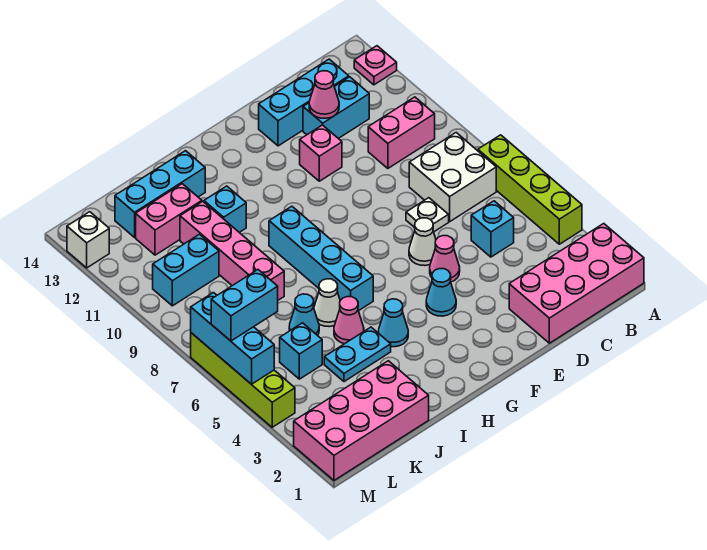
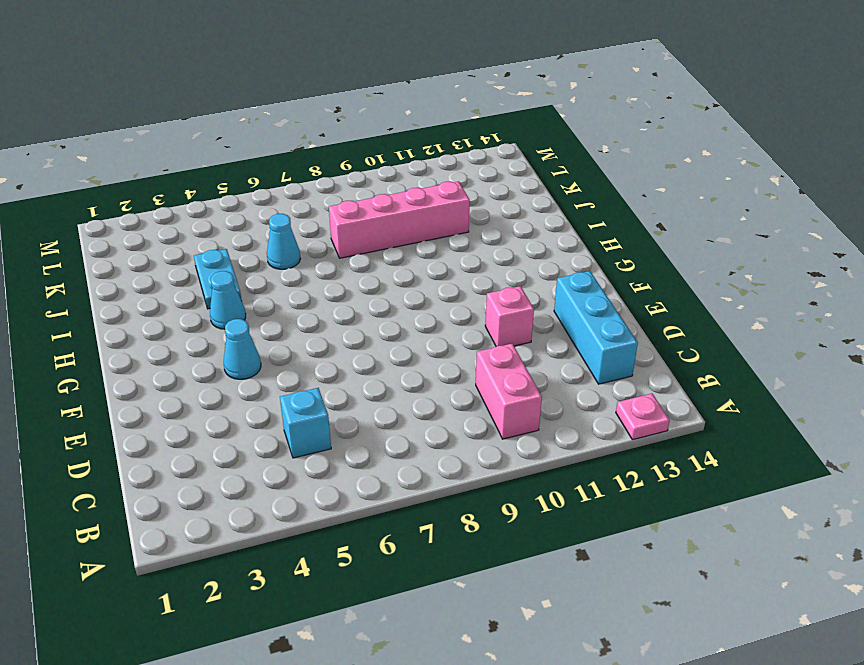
none -> pink brick A1:D2 level 1
none -> lime brick A4:A7 level 1
none -> white brick B7:C8 level 1
none -> cyan brick C12:D12 level 1

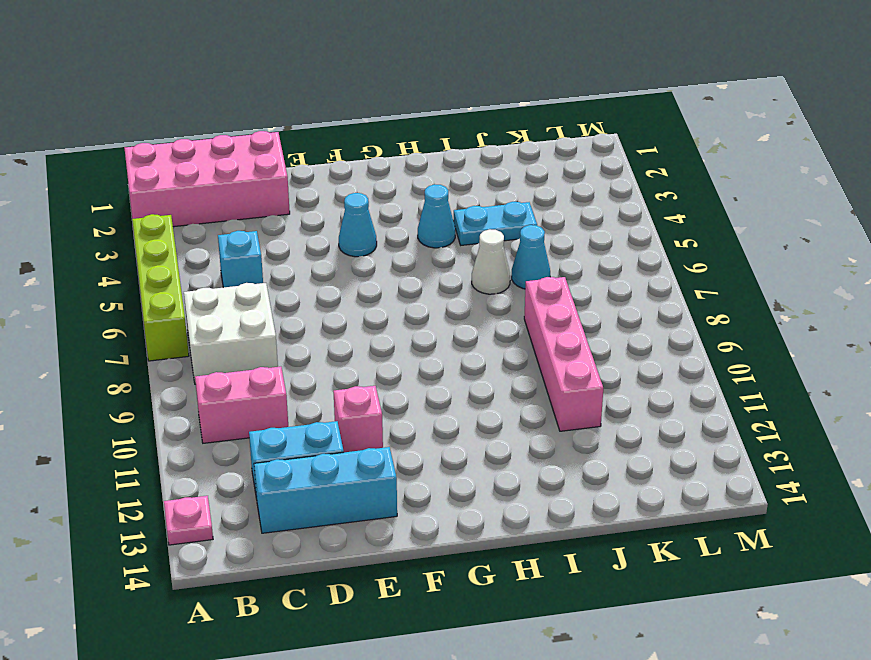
none -> white plate D7 level 1
none -> pink cone E5 level 1
none -> white cone E6 level 1
none -> cyan brick H6:H9 level 1

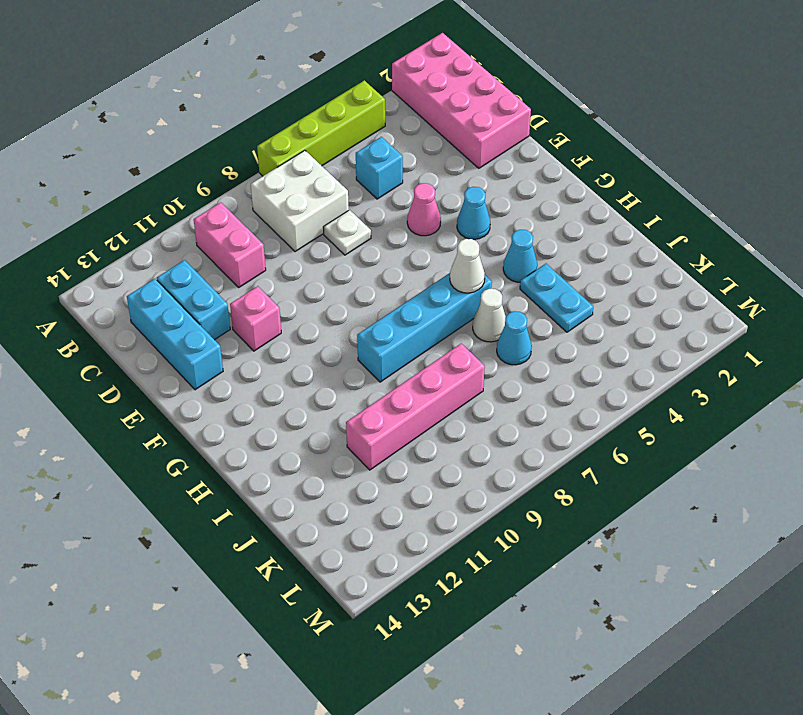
white cone H6 level 2 -> white cone E6 level 1
none -> pink plate A13 level 1
none -> pink cone I5 level 1
none -> cyan brick I11 level 1
none -> cyan brick I13:K13 level 1

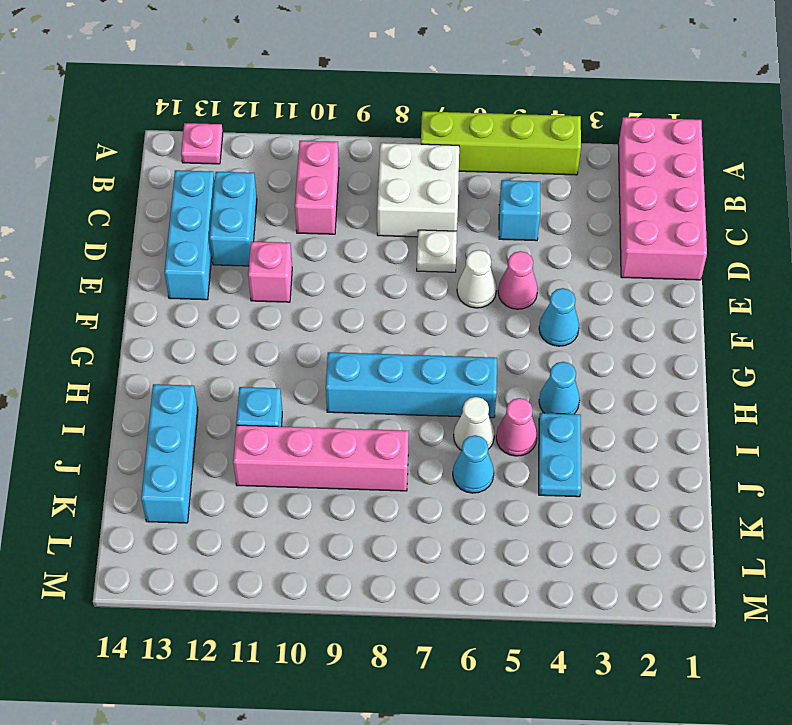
none -> pink brick J1:M2 level 1
none -> pink brick J12:K12 level 1
none -> cyan brick K5 level 1
none -> cyan brick K10:L10 level 1

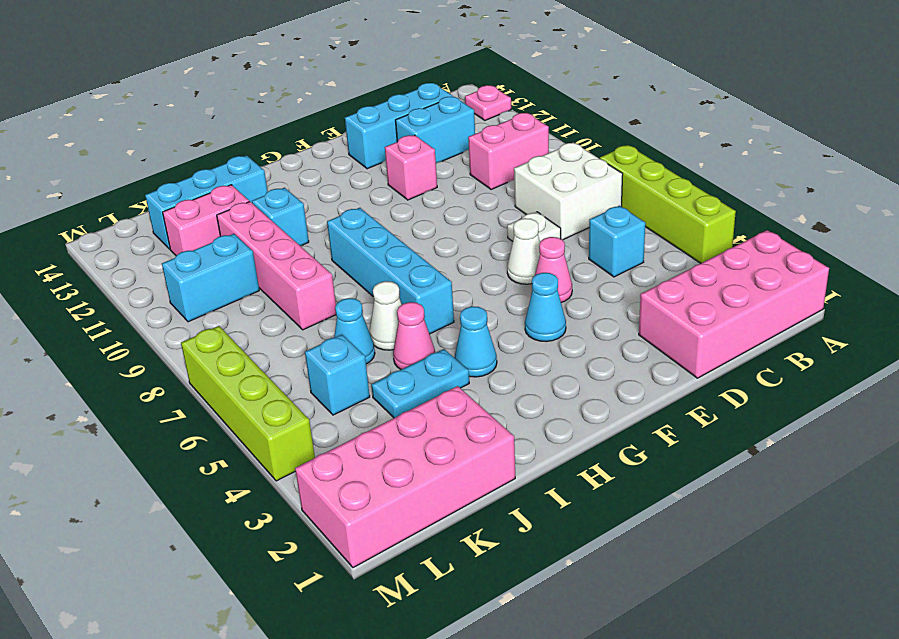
none -> white brick M13 level 1
none -> pink cone D12 level 2
none -> cyan brick M5:M7 level 2
none -> cyan brick L6:M6 level 3

